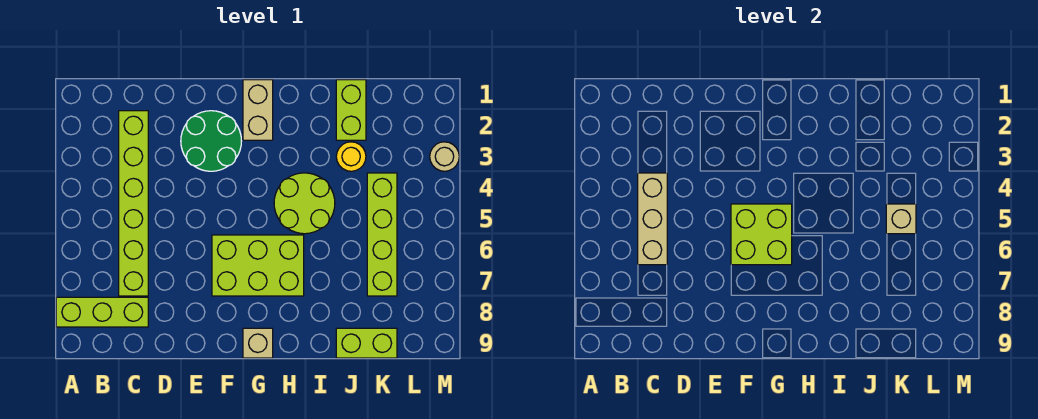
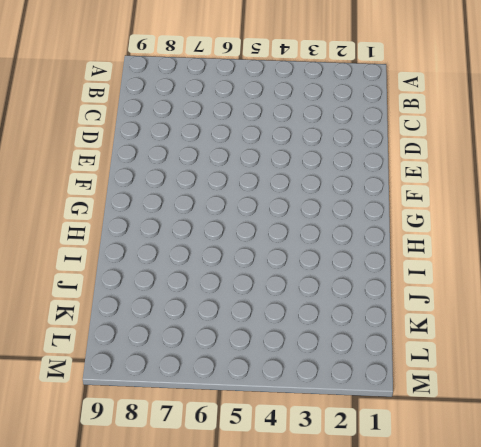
none -> lime brick A8:C8 level 1
none -> lime brick C2:C7 level 1
none -> green round brick E2:F3 level 1

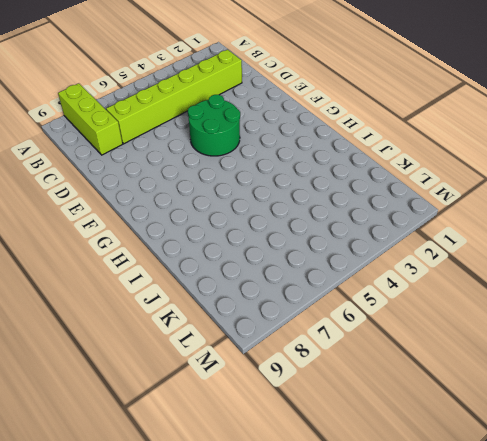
green round brick E4:F5 level 1 -> green round brick E2:F3 level 1
none -> lime brick F6:H7 level 1
none -> tan brick G1:G2 level 1
none -> tan brick G9 level 1

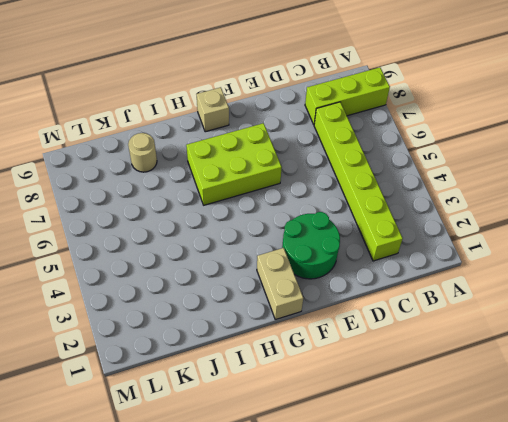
tan round brick J8 level 1 -> tan round brick M3 level 1
none -> lime round brick H4:I5 level 1
none -> lime brick J1:J2 level 1
none -> yellow round brick J3 level 1

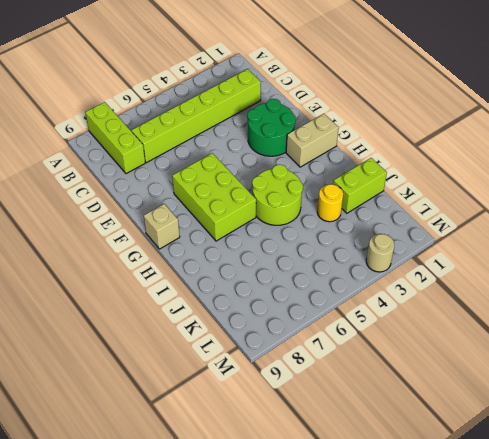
none -> lime brick J9:K9 level 1
none -> lime brick K4:K7 level 1
none -> tan brick C4:C6 level 2

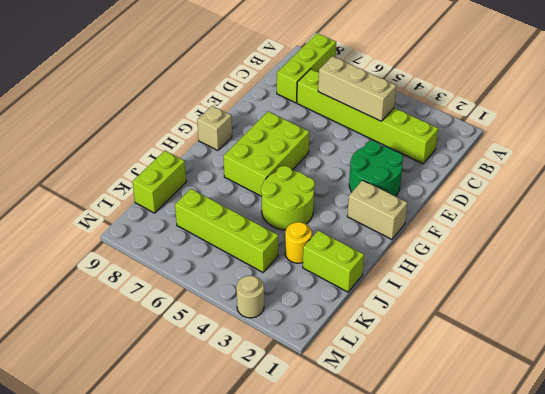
none -> lime brick F5:G6 level 2
none -> tan brick K5 level 2

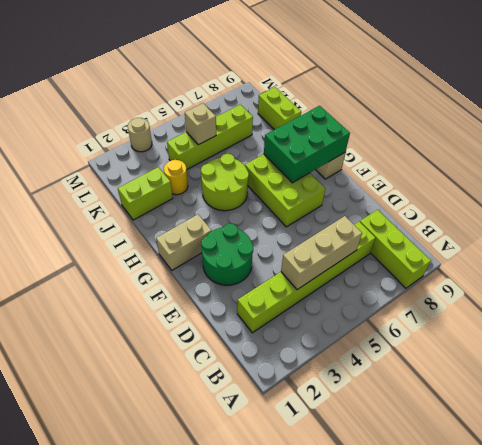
green brick G7:H9 level 2 -> none
none -> lime brick F5:G6 level 2

